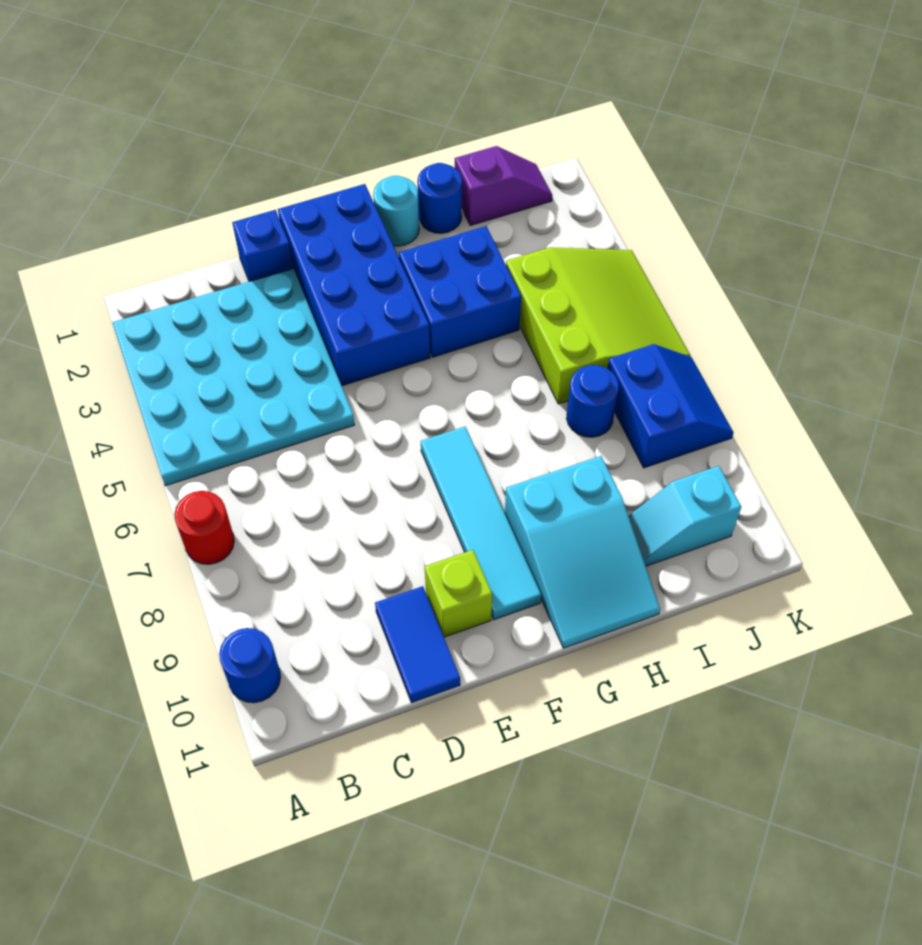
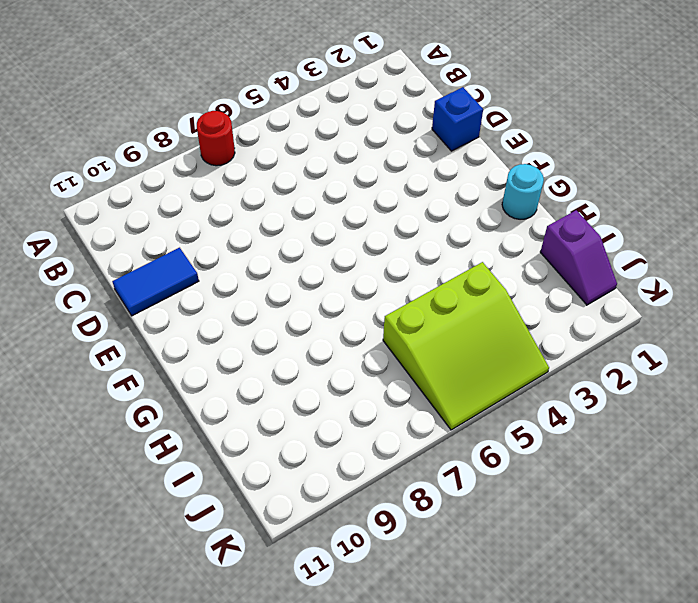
none -> cyan plate A2:D5 level 1
none -> blue round brick A10 level 1
none -> blue brick E1:F4 level 1

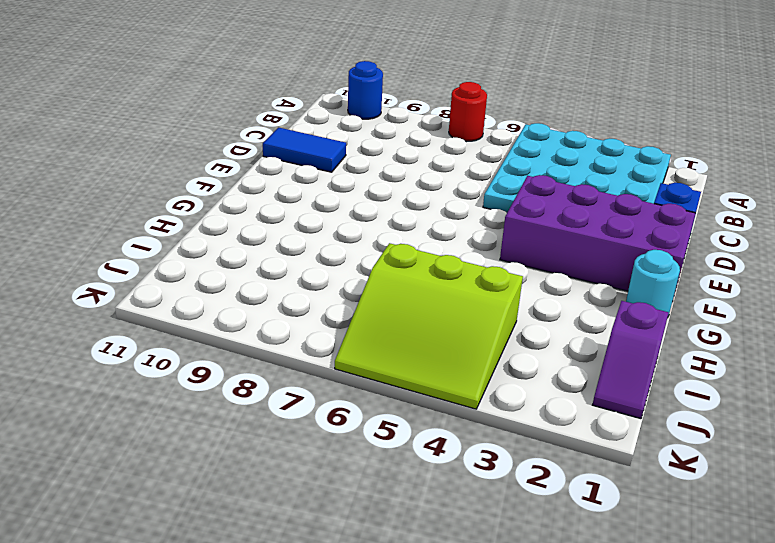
purple brick E1:F4 level 1 -> blue brick E1:F4 level 1
none -> lime brick E10 level 1
none -> cyan tile F7:F10 level 1
none -> blue brick G3:H4 level 1

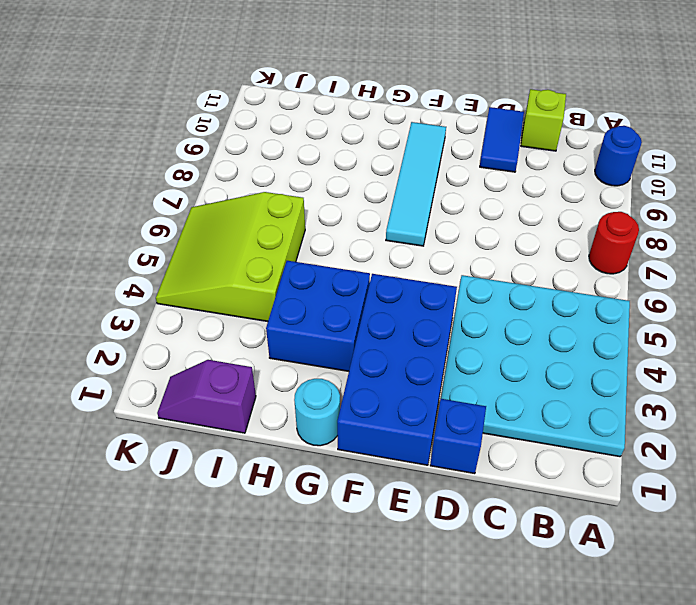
lime brick C11 level 1 -> lime brick E10 level 1
none -> cyan slope G9:H11 level 1 top 9
none -> blue round brick H1 level 1
none -> blue round brick I7 level 1

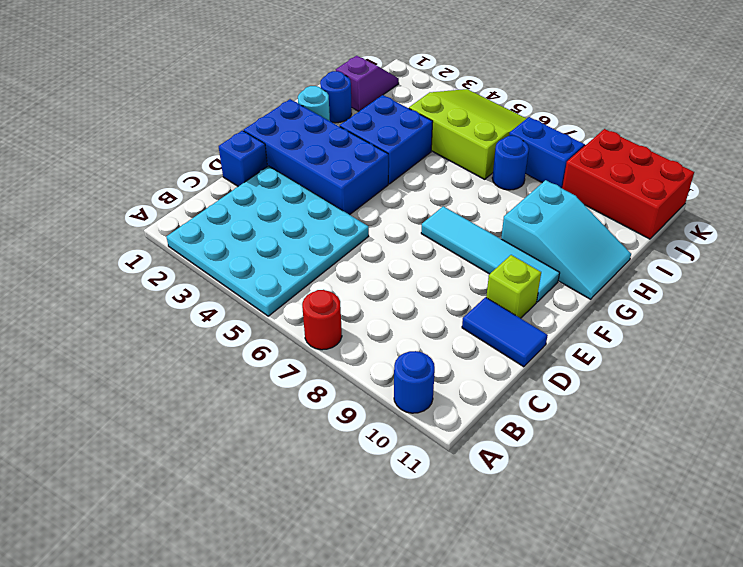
red brick J9:K11 level 1 -> cyan slope I10:J10 level 1 top J

